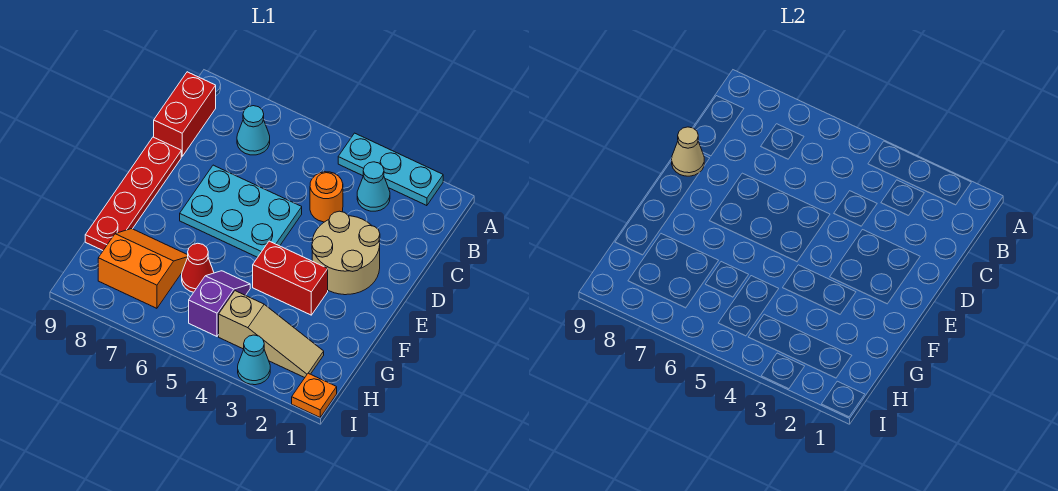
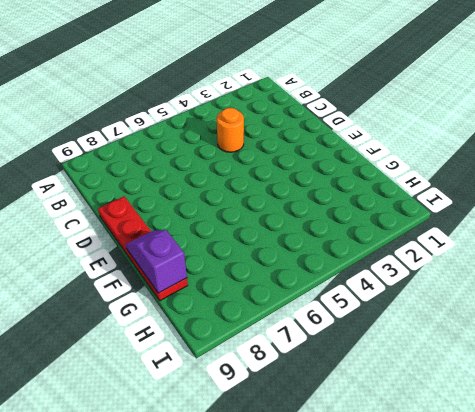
purple slope F9:G9 level 2 top G -> purple slope G5:H5 level 1 top H
none -> cyan plate A2:A4 level 1
none -> cyan cone B3 level 1
none -> cyan cone B7 level 1

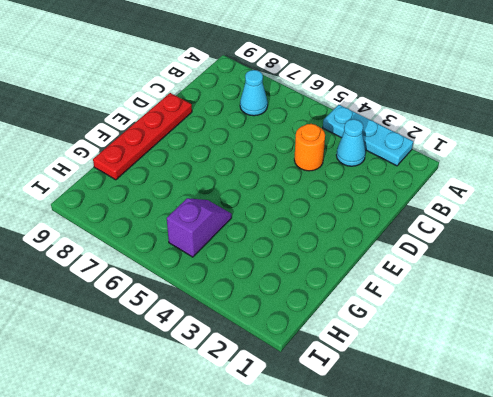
none -> red brick B9:C9 level 1
none -> tan round brick D2:E3 level 1
none -> cyan plate D5:E7 level 1

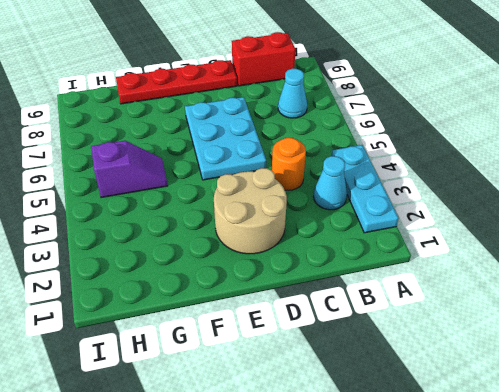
none -> red brick F3:F4 level 1
none -> red cone G6 level 1
none -> orange slope G7:H8 level 1 top H

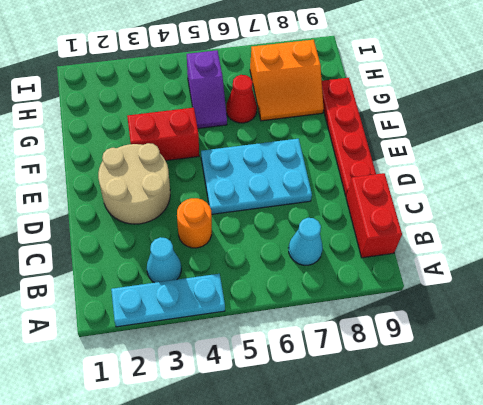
none -> tan slope H2:H4 level 1 top 4
none -> orange plate I1 level 1
none -> cyan cone I3 level 1

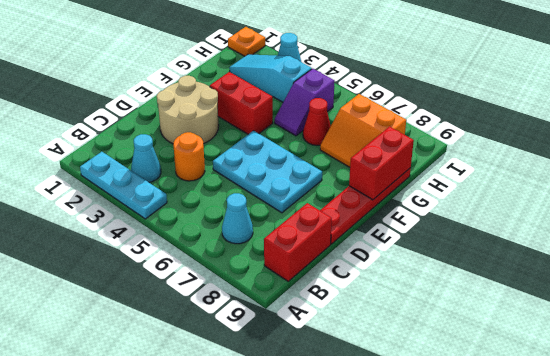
red brick F9:G9 level 2 -> none
cyan slope H2:H4 level 1 top 4 -> tan slope H2:H4 level 1 top 4
none -> tan cone D9 level 2

